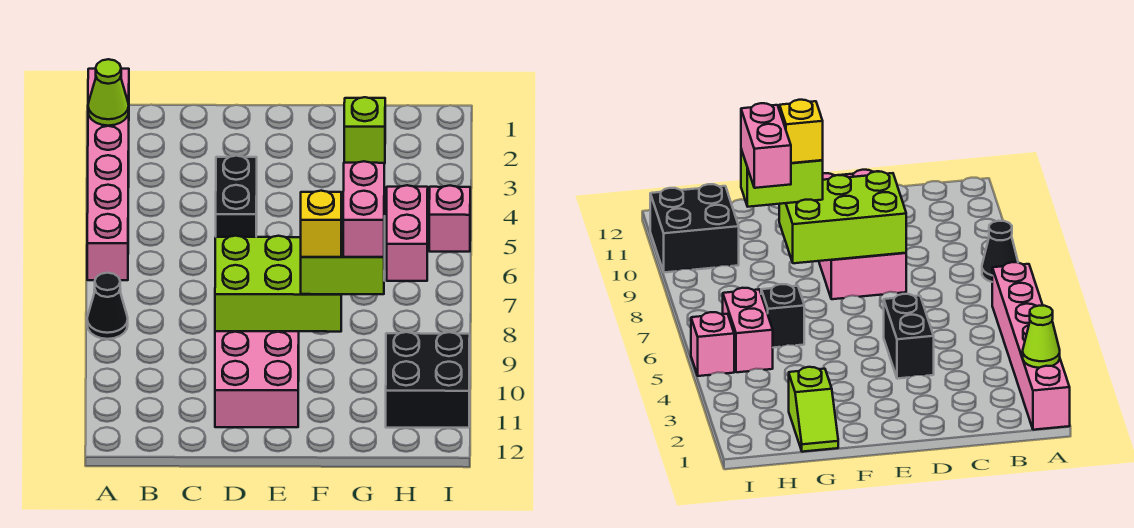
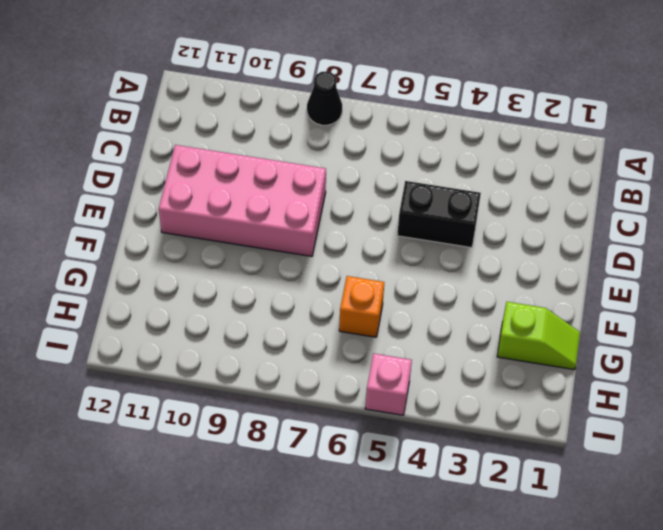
orange brick G6 level 1 -> black brick G6 level 1
none -> pink brick A1:A6 level 1
none -> pink brick H5:H6 level 1
none -> black brick H10:I11 level 1

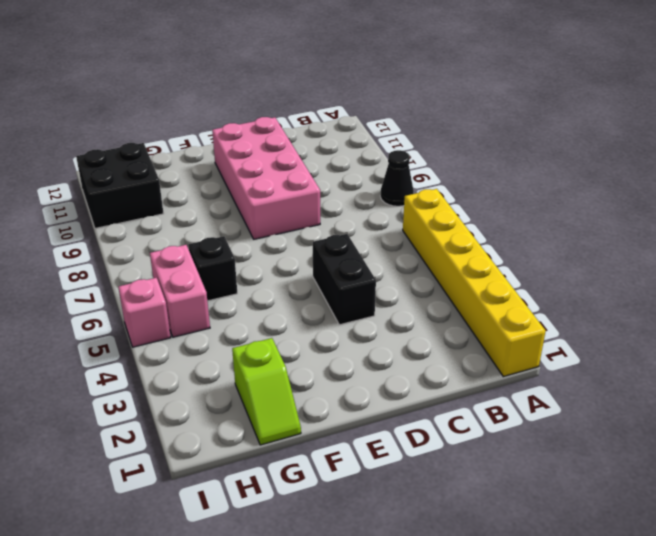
yellow brick A1:A6 level 1 -> pink brick A1:A6 level 1
none -> lime cone A2 level 2
none -> lime brick D8:F9 level 2
none -> lime brick F9:G9 level 3

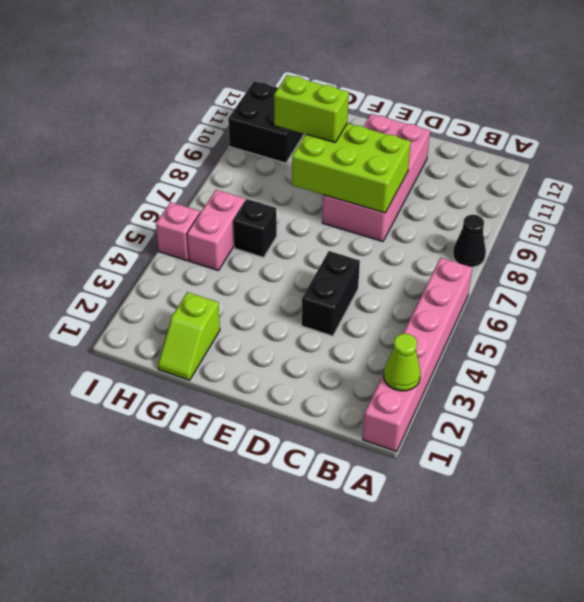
none -> yellow brick F9 level 4
none -> pink brick G8:G9 level 4

